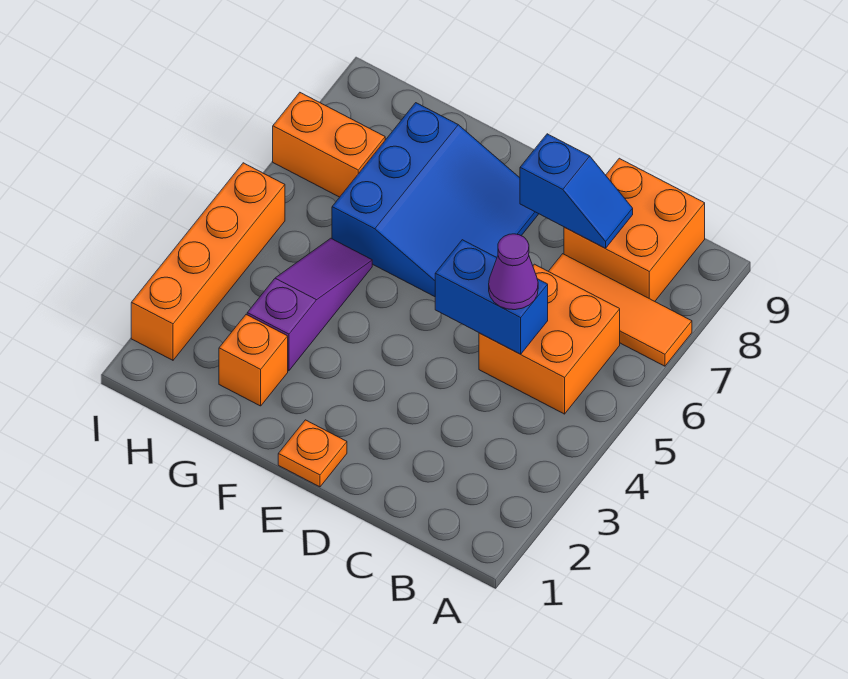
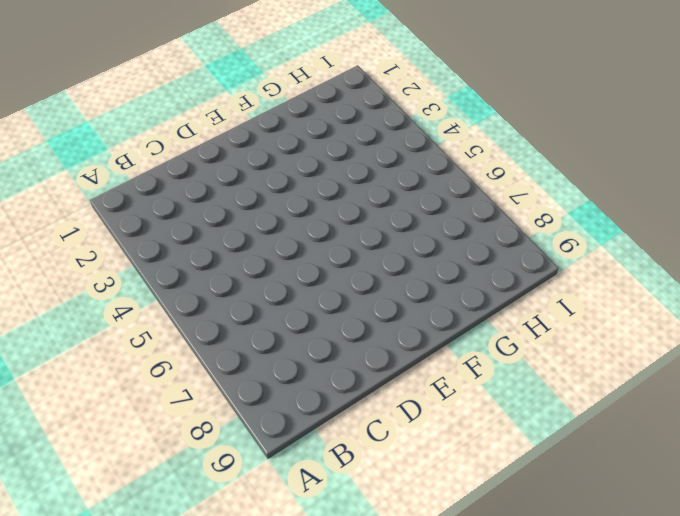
none -> orange tile A7:C7 level 1
none -> orange brick B5:C6 level 1
none -> orange brick B8:C9 level 1

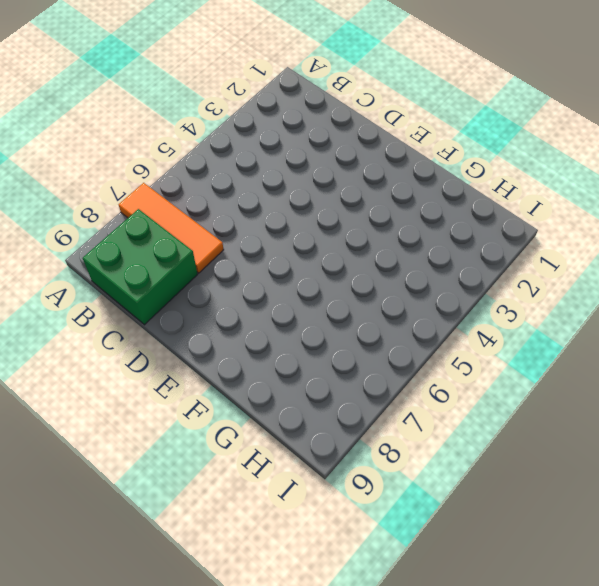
green brick B8:C9 level 1 -> orange brick B8:C9 level 1
none -> orange brick B5:C6 level 1
none -> orange plate E1 level 1
none -> blue slope E6:G8 level 1 top G

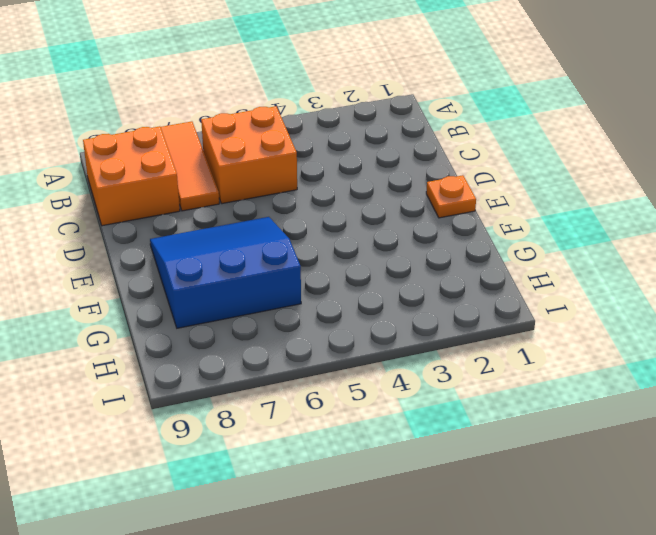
none -> orange brick G2 level 1
none -> purple slope G3:G5 level 1 top 3
none -> orange brick H7:I7 level 1

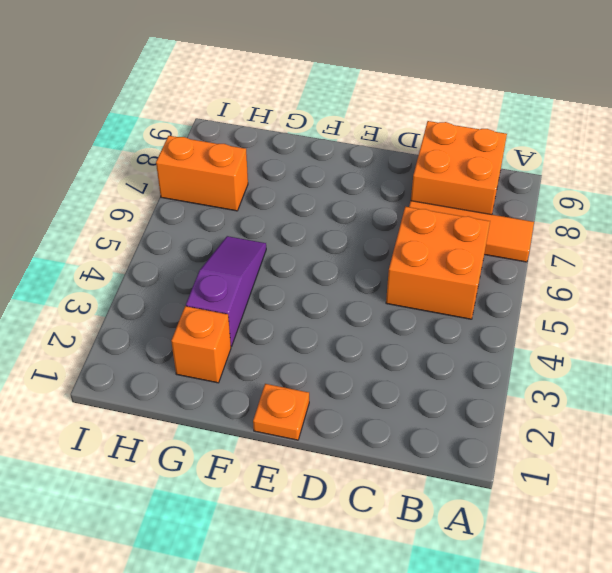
none -> blue slope E6:G8 level 1 top G
none -> orange brick I2:I5 level 1
none -> blue brick C5:D5 level 2

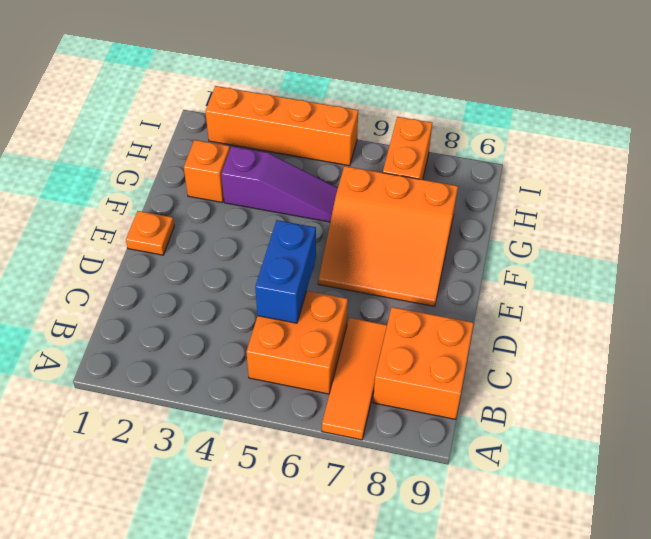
orange slope E6:G8 level 1 top G -> blue slope E6:G8 level 1 top G
none -> blue slope C8:D8 level 2 top D
none -> purple cone C5 level 3

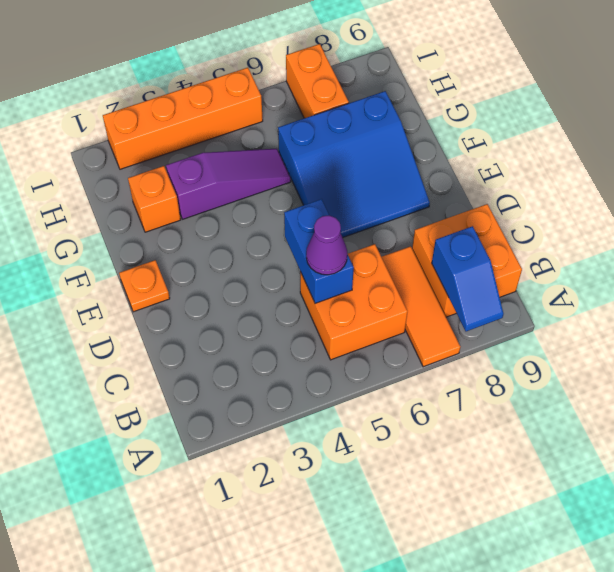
blue slope A8:B8 level 2 top B -> blue slope C8:D8 level 2 top D

